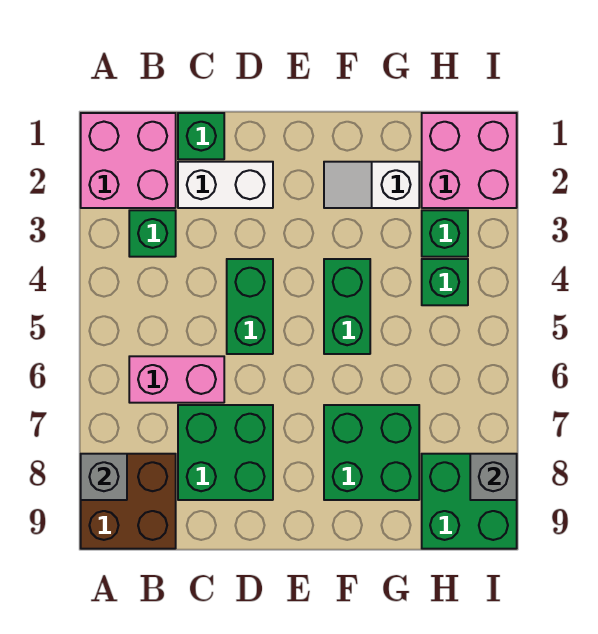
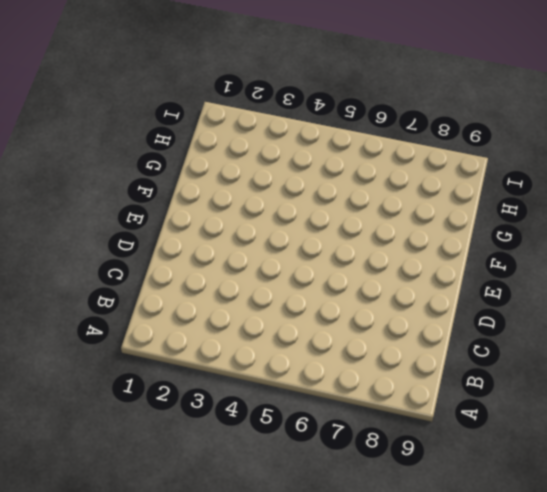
none -> pink brick A1:B2 level 1
none -> brown brick A8:B9 level 1
none -> green brick B3 level 1

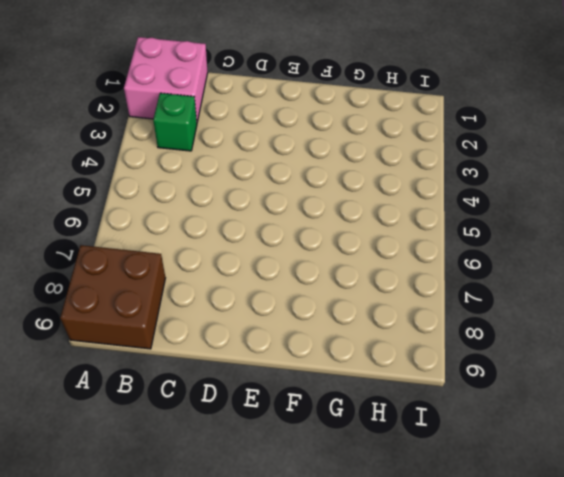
none -> pink brick B6:C6 level 1
none -> green brick C1 level 1
none -> white brick C2:D2 level 1

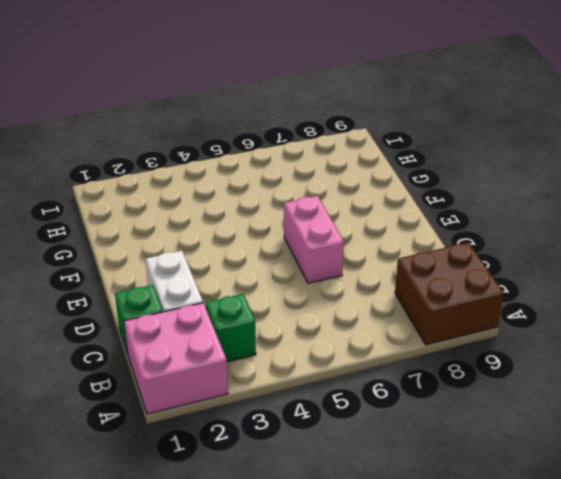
pink brick D6:E6 level 1 -> pink brick B6:C6 level 1
none -> green brick C7:D8 level 1
none -> green brick D4:D5 level 1
none -> white slope F2:G2 level 1 top G

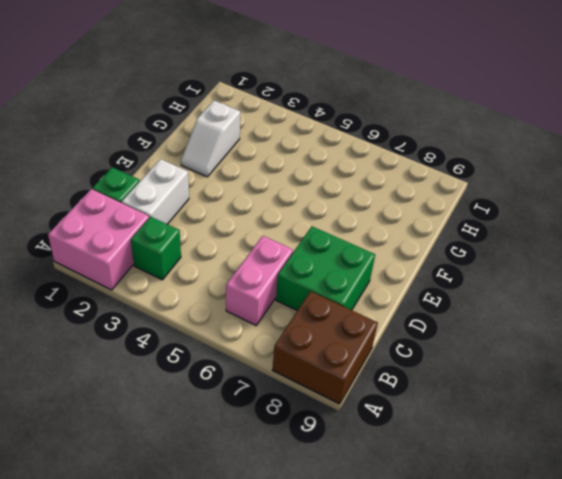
none -> green brick D4:D5 level 1
none -> green brick F4:F5 level 1
none -> green brick F7:G8 level 1

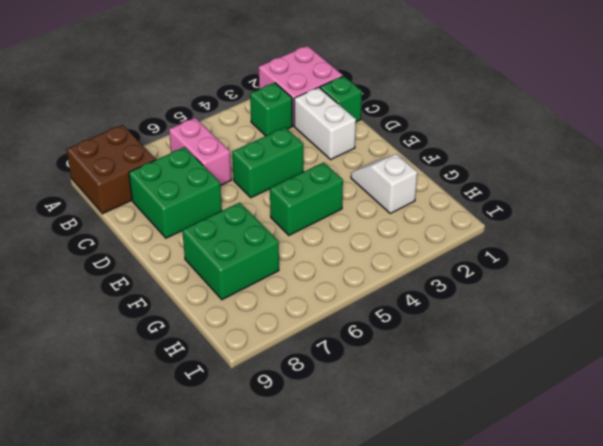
none -> pink brick H1:I2 level 1
none -> green brick H3 level 1
none -> green brick H4 level 1

